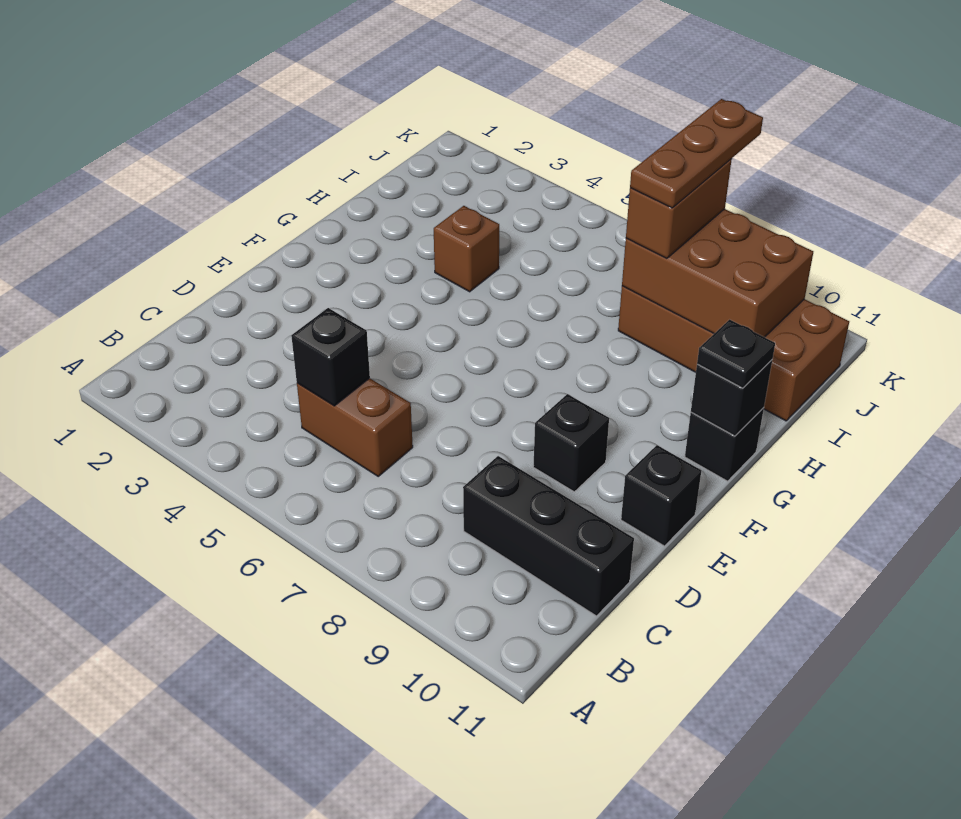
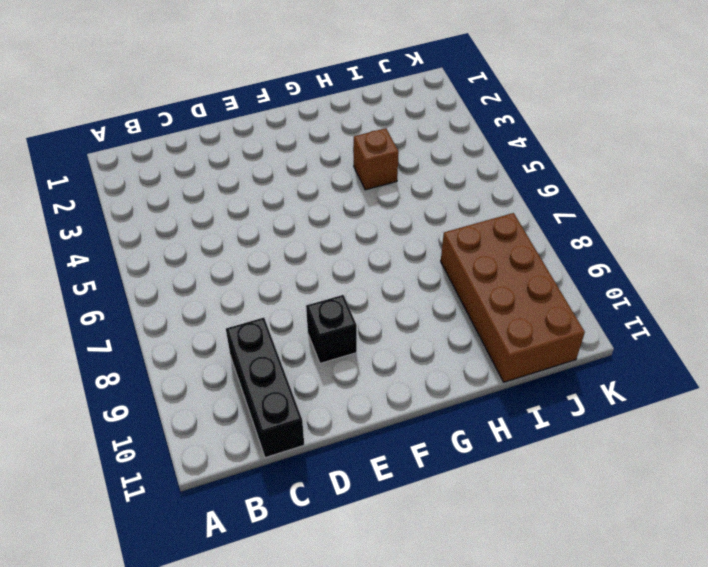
none -> brown brick C5:C6 level 1
none -> black brick E11 level 1
none -> black brick G11 level 1

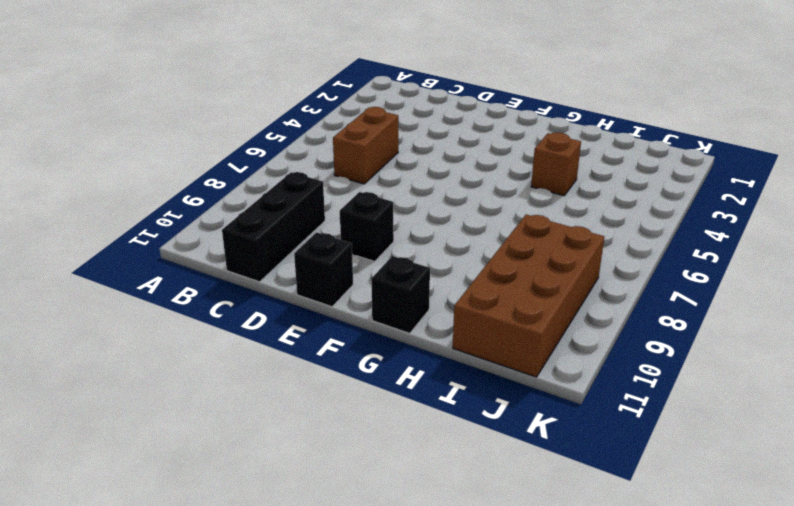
none -> black brick C5 level 2
none -> black brick G11 level 2
none -> brown brick I8:J10 level 2

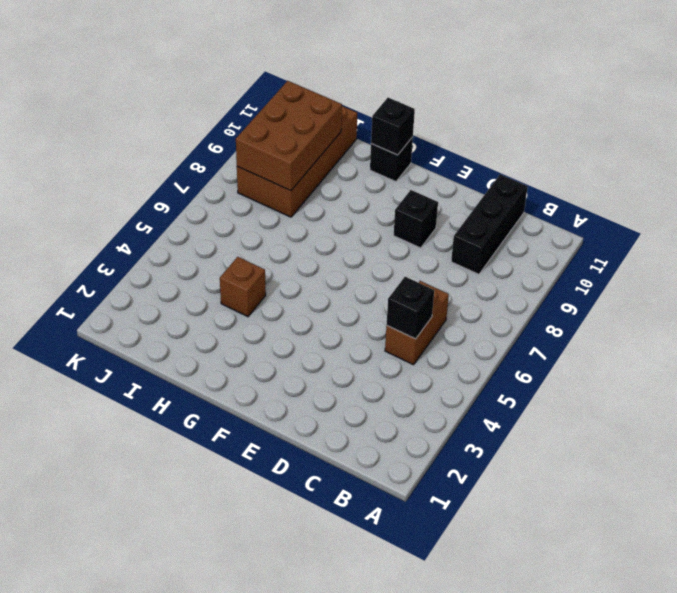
none -> black brick E11 level 1
none -> black plate G11 level 3
none -> brown brick I8:J8 level 3

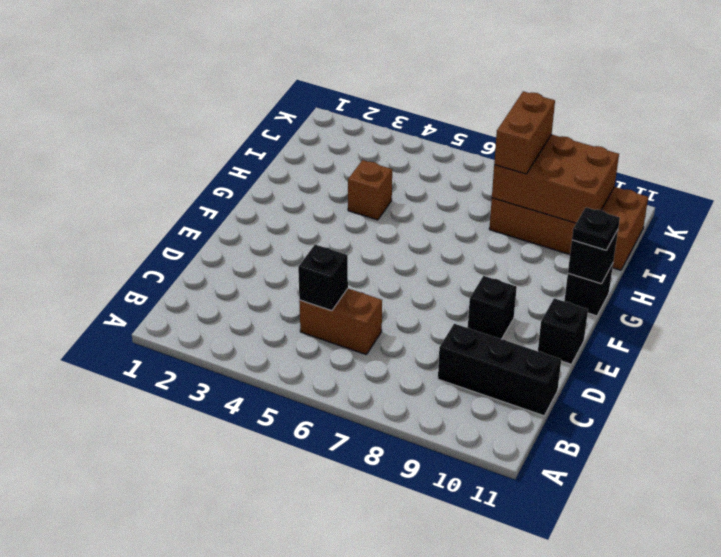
none -> brown plate I8:K8 level 4

